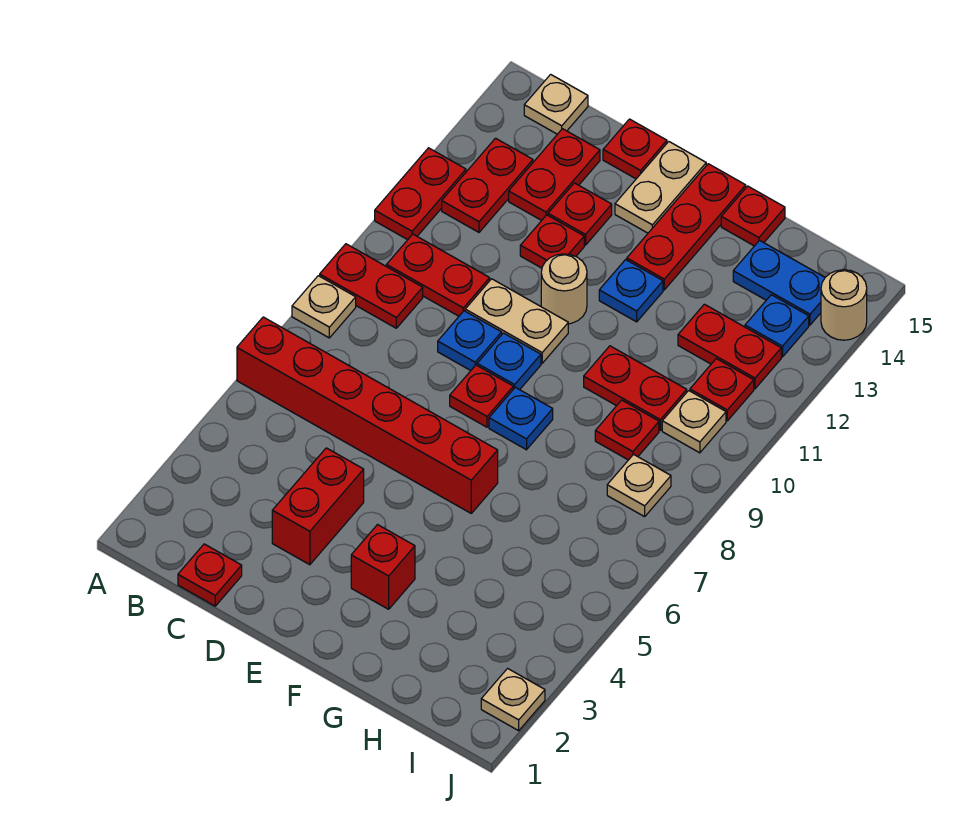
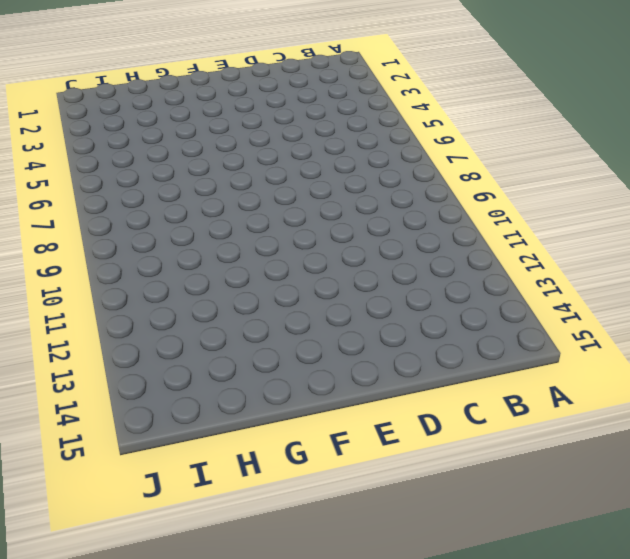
none -> red brick A6:F6 level 1
none -> tan plate A8 level 1
none -> red plate A9:B9 level 1
none -> red plate A11:A12 level 1

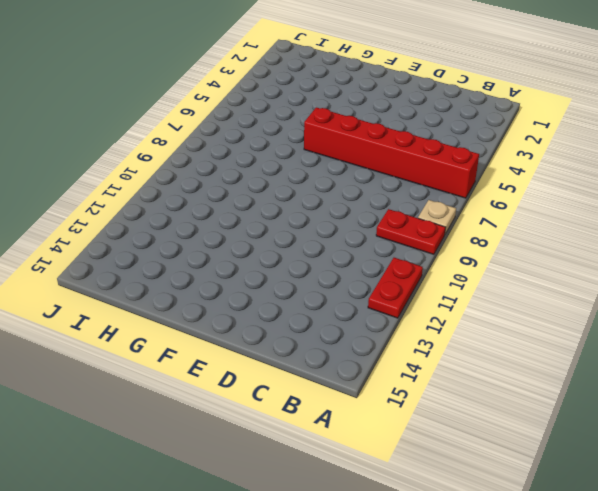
none -> red plate B10:C10 level 1
none -> red plate B12:B13 level 1
none -> tan plate B15 level 1
none -> red plate C1 level 1

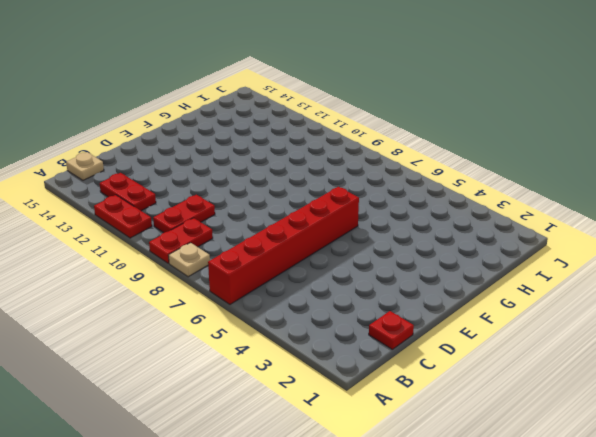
none -> red plate C13:C14 level 1
none -> red brick D3:D4 level 1
none -> blue plate D9 level 1
none -> tan plate D10:E10 level 1

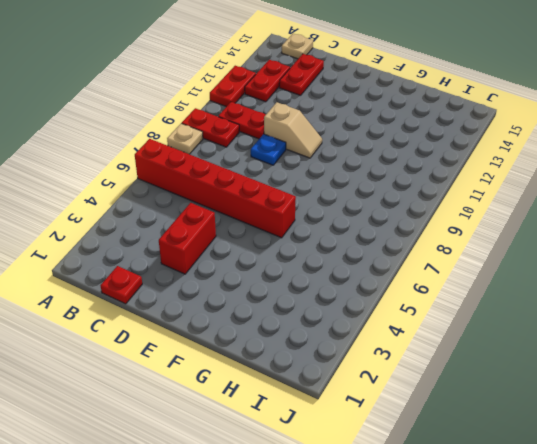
tan slope D10:E10 level 1 top D -> tan plate D10:E10 level 1
none -> red plate D12 level 1
none -> red plate D13 level 1
none -> red plate D15 level 1
none -> red plate E8 level 1

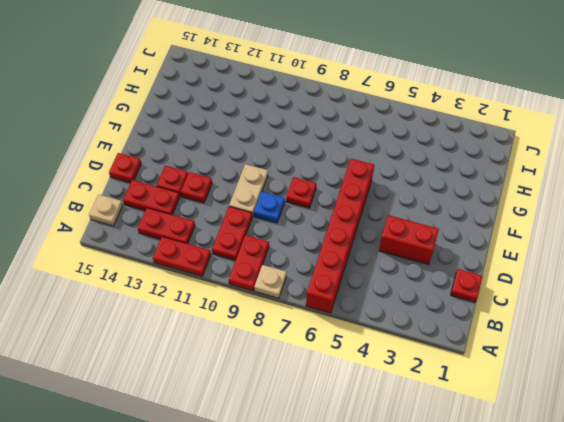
none -> blue plate E9 level 1
none -> tan round brick E11 level 1
none -> tan plate E14:E15 level 1
none -> red brick F3 level 1

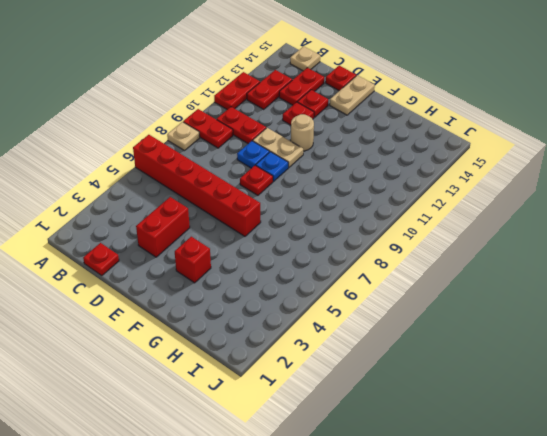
none -> blue plate F8 level 1
none -> blue plate F12 level 1
none -> red plate F13:F15 level 1
none -> red plate G10:H10 level 1

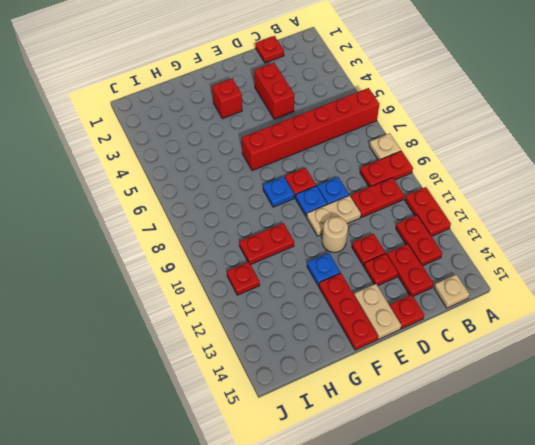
none -> red plate G15 level 1
none -> red plate H9 level 1
none -> red plate H12:I12 level 1
none -> blue plate H14:I14 level 1

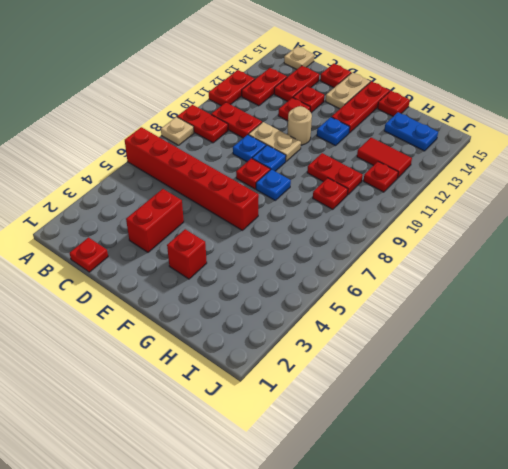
red tile H12:I12 level 1 -> red plate H12:I12 level 1
none -> tan plate I8 level 1
none -> tan plate I10 level 1
none -> blue plate I13 level 1
none -> tan plate J2 level 1

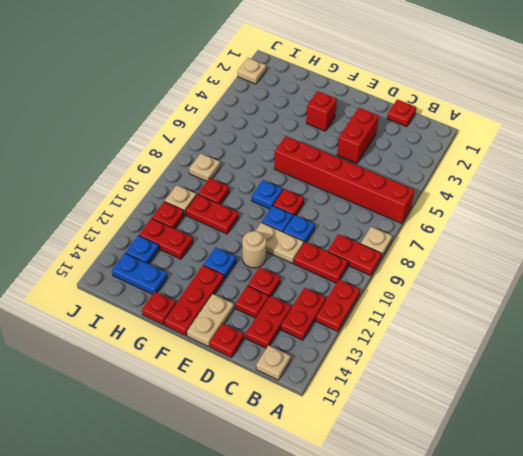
none -> tan round brick J14 level 1

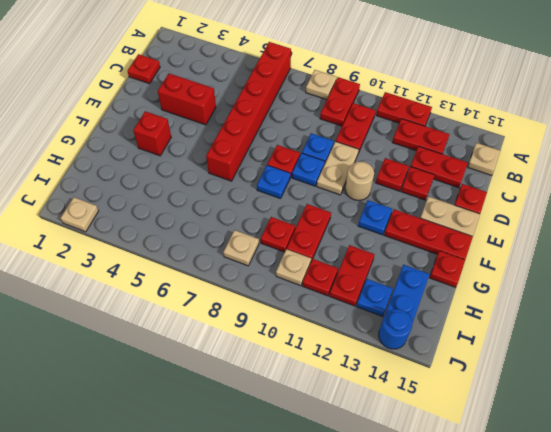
blue round brick J14 level 1 -> tan round brick J14 level 1

